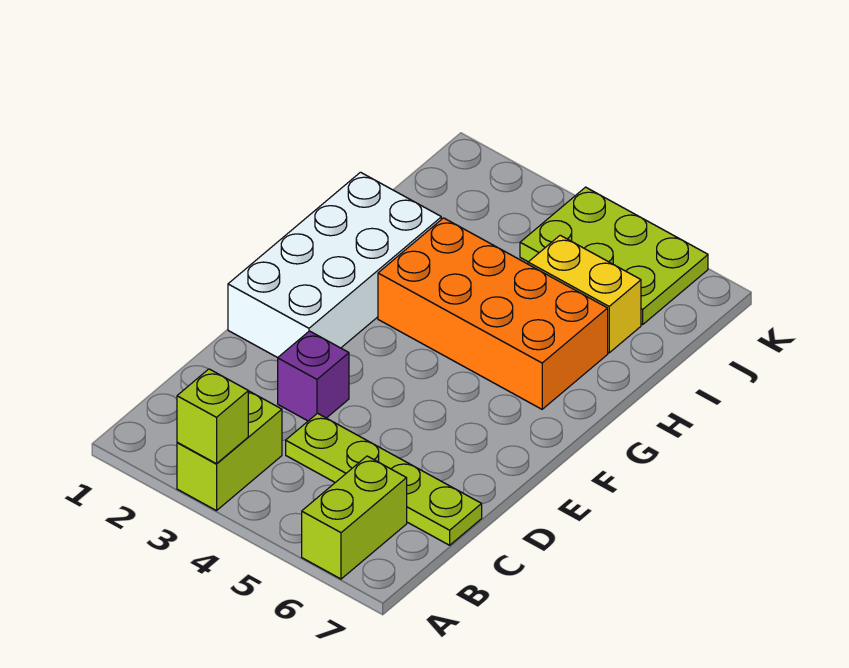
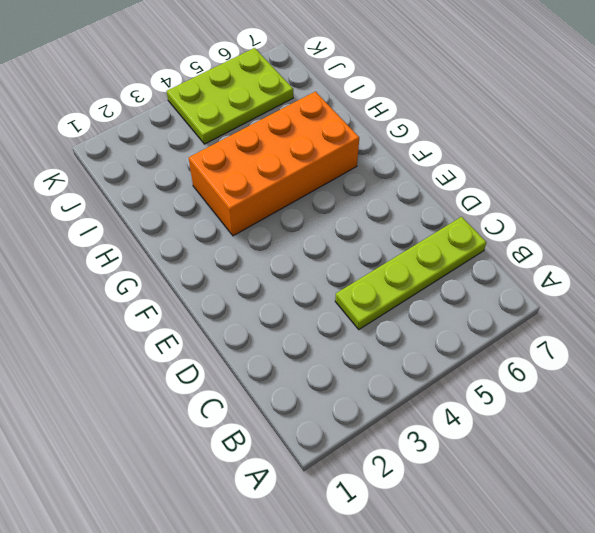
none -> lime brick A3:B3 level 1
none -> lime brick A6:B6 level 1

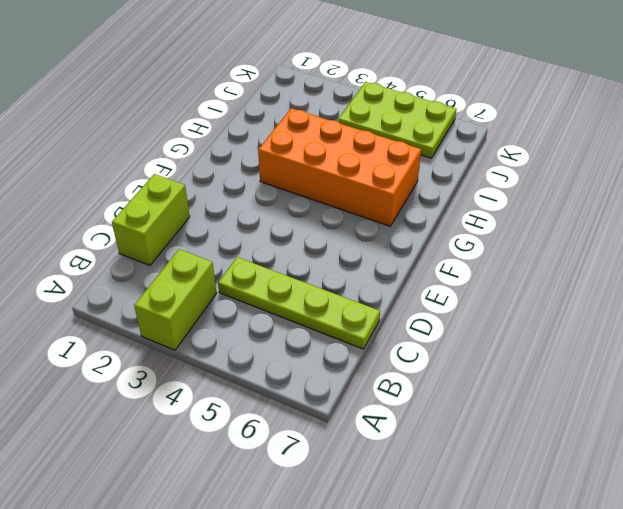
lime brick C1:D1 level 1 -> lime brick A6:B6 level 1
none -> purple brick D3 level 1
none -> white brick E1:H2 level 1

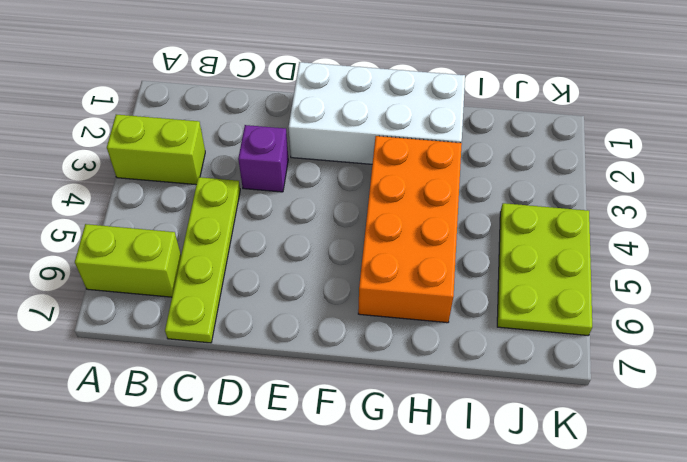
none -> yellow brick I5:I6 level 1
none -> lime brick A3 level 2

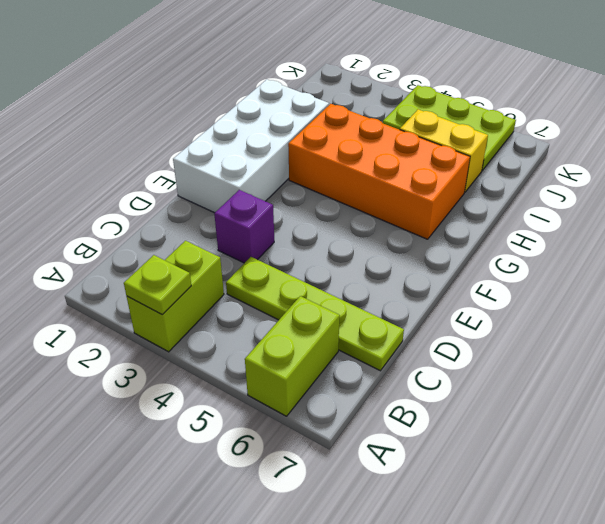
lime plate A3 level 2 -> lime brick A3 level 2

